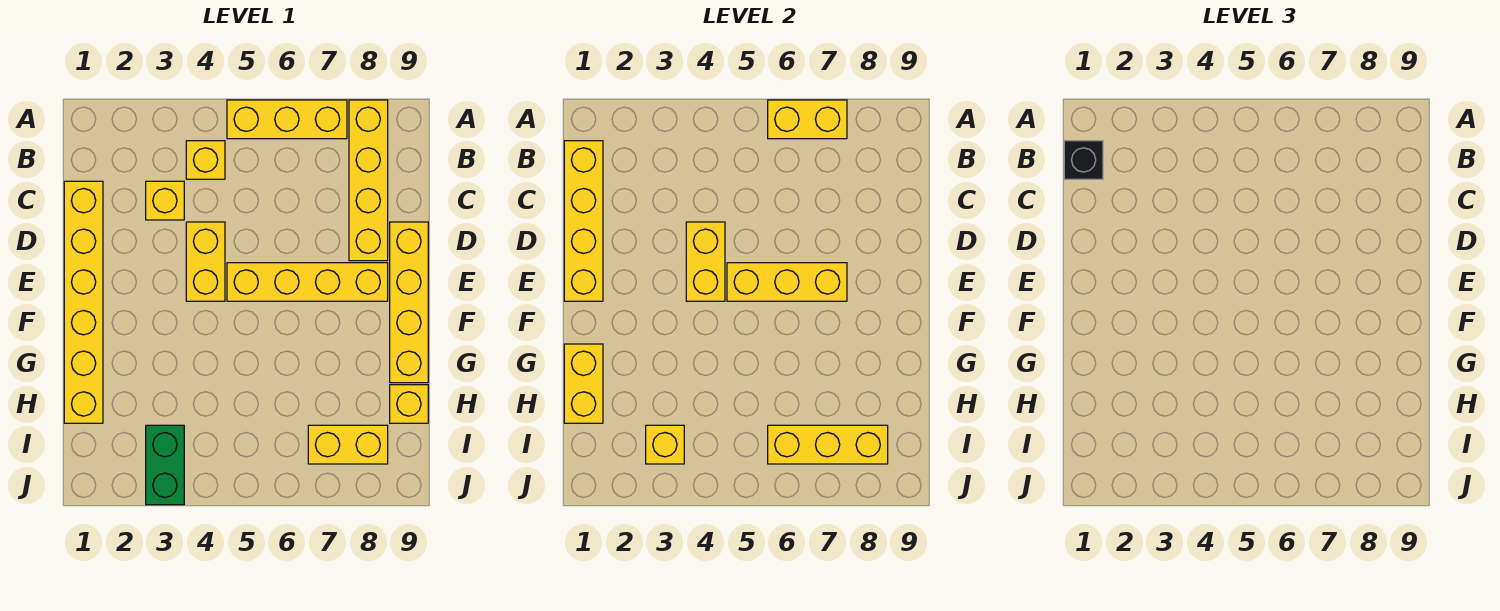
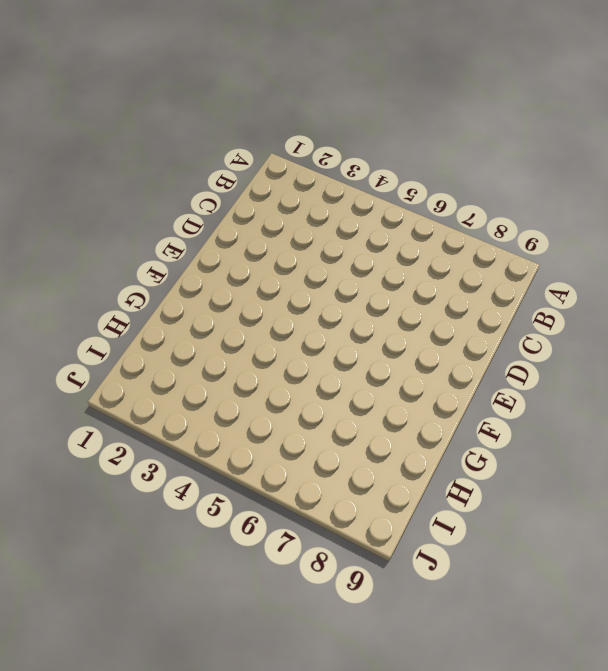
none -> yellow brick A5:A7 level 1
none -> yellow brick A8:D8 level 1
none -> yellow brick B4 level 1

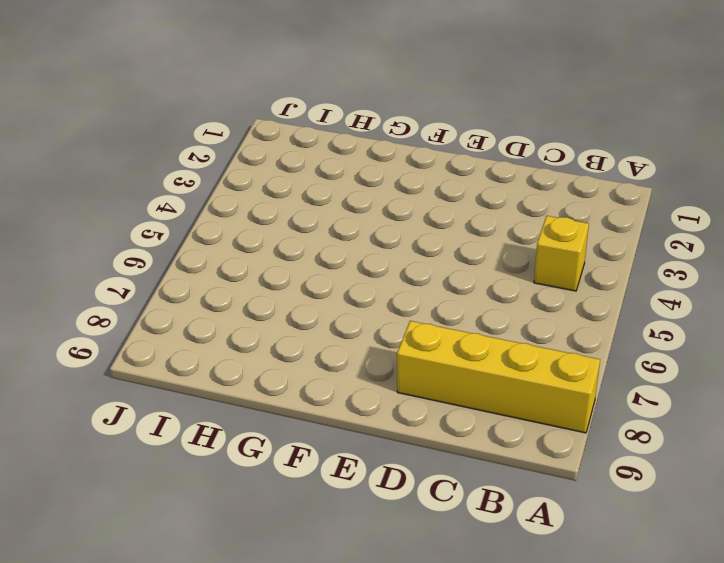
none -> yellow brick A5:A7 level 1
none -> yellow brick C1:H1 level 1
none -> yellow brick C3 level 1

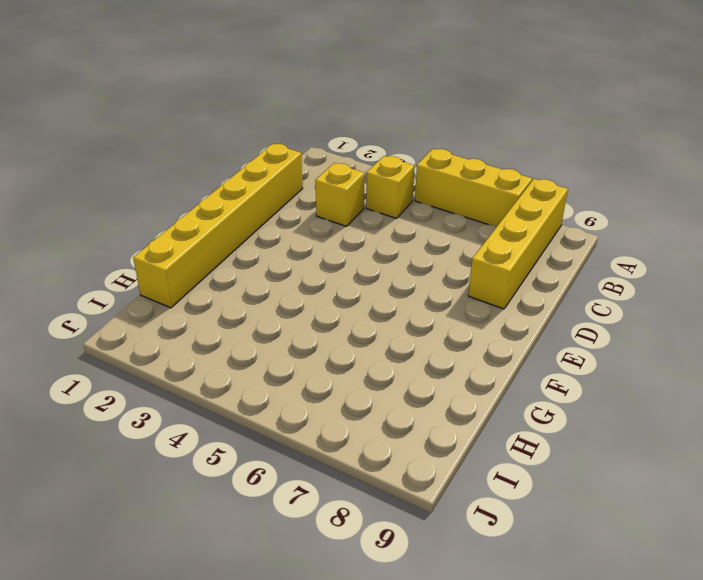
none -> yellow brick D4:E4 level 1
none -> yellow brick D9:G9 level 1
none -> yellow brick E5:E8 level 1

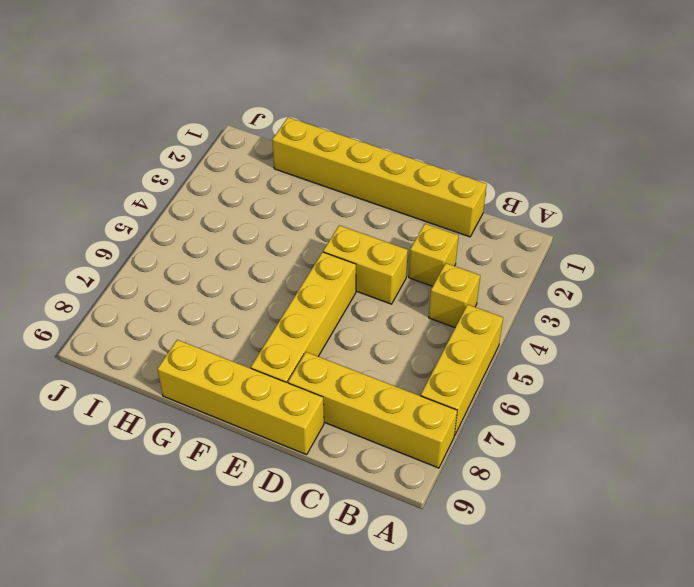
none -> yellow brick H9 level 1
none -> green brick I3:J3 level 1
none -> yellow brick I7:I8 level 1

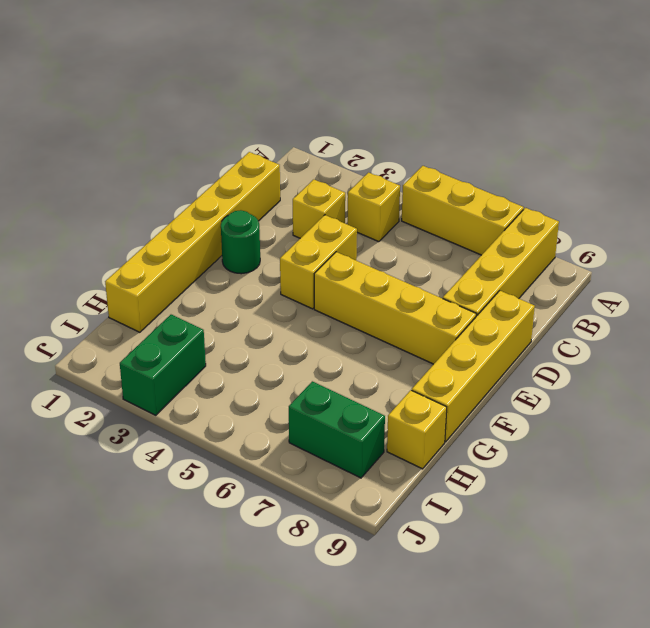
green round brick E2 level 1 -> none
green brick I7:I8 level 1 -> yellow brick I7:I8 level 1
none -> yellow brick A6:A7 level 2
none -> yellow brick B1:E1 level 2
none -> yellow brick D4:E4 level 2

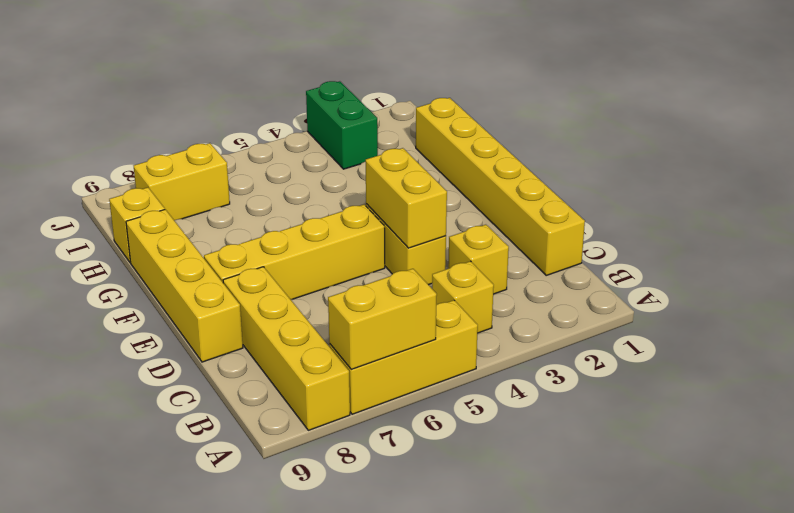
none -> yellow brick B1:E1 level 2
none -> yellow brick E5:E7 level 2
none -> yellow brick G1:H1 level 2

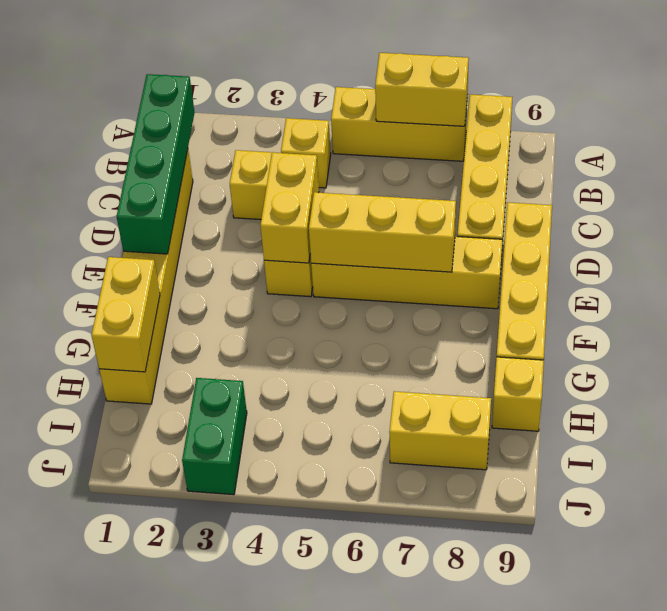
green brick B1:E1 level 2 -> yellow brick B1:E1 level 2
none -> yellow brick I3 level 2
none -> yellow brick I6:I8 level 2
none -> black brick B1 level 3

